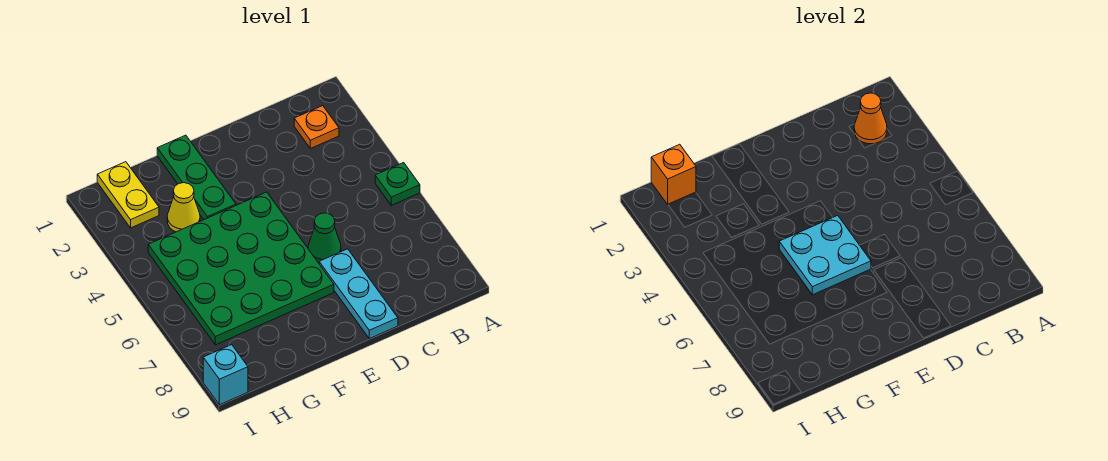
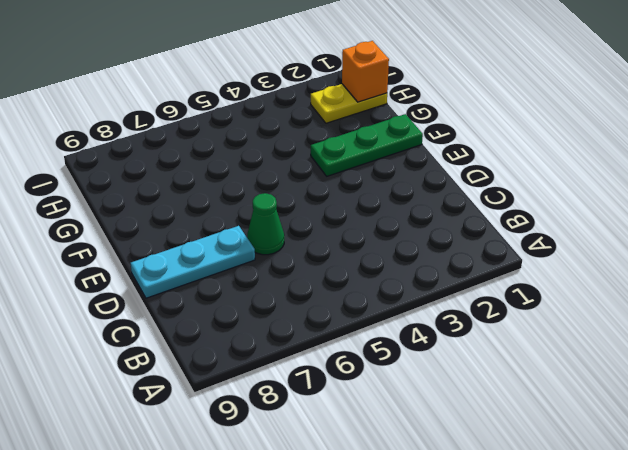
none -> green plate A5 level 1
none -> orange plate B2 level 1
none -> green plate E4:H7 level 1

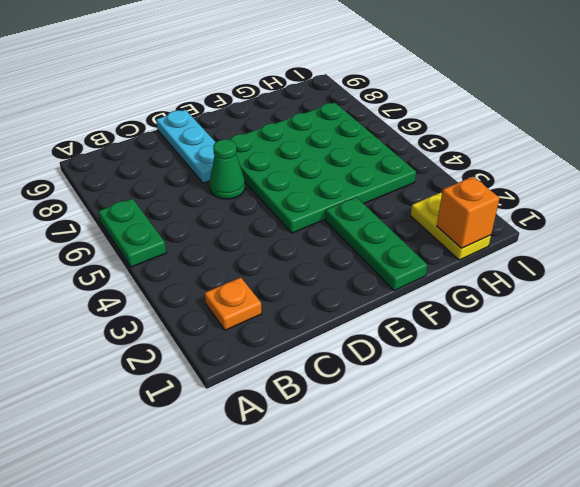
green plate A5:A6 level 1 -> green plate A5 level 1
none -> yellow cone G3 level 1
none -> cyan brick I9 level 1
none -> orange cone B2 level 2

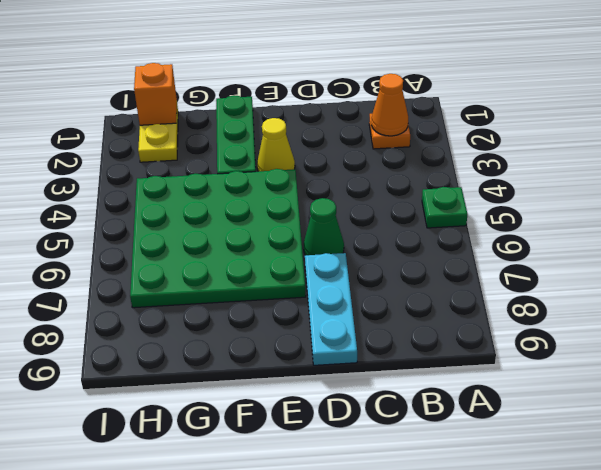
yellow cone E3 level 1 -> yellow cone G3 level 1
none -> cyan brick I9 level 1
none -> cyan plate E5:F6 level 2

